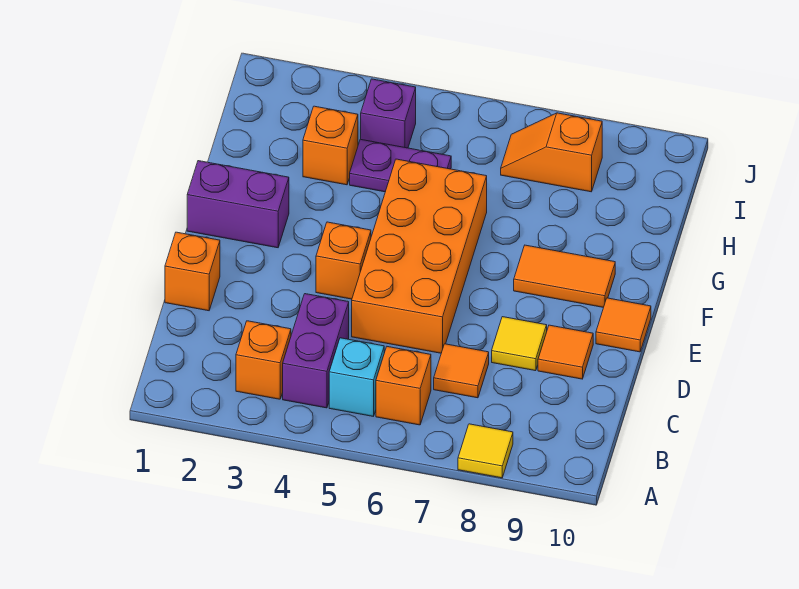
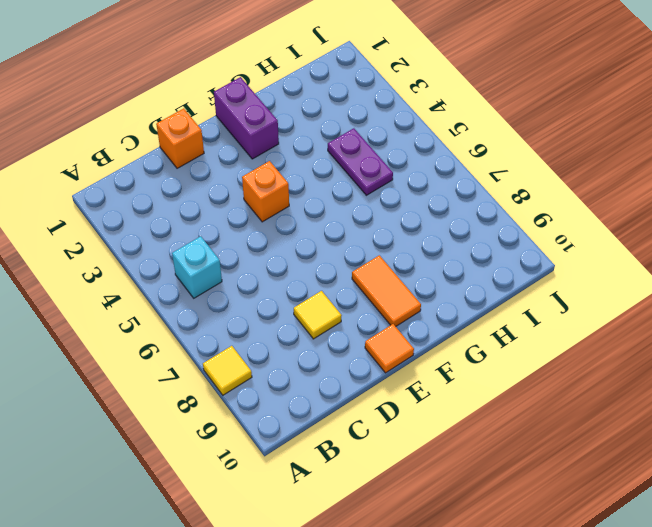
none -> orange brick B3 level 1
none -> purple brick B4:C4 level 1
none -> orange brick B6 level 1

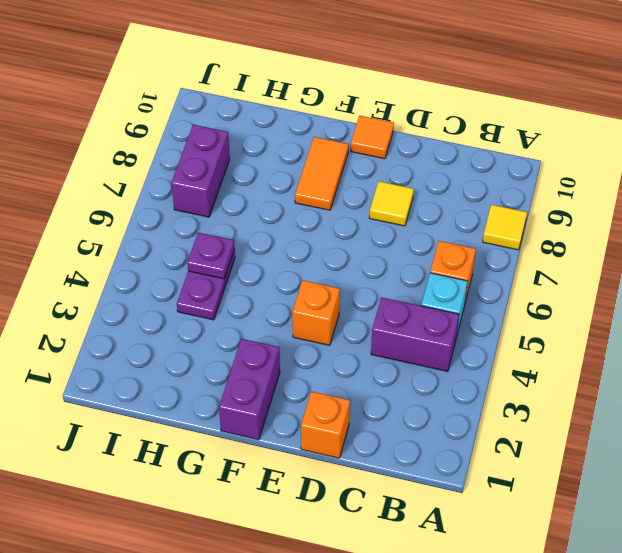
purple plate H5 level 2 -> none
purple brick I7:I8 level 1 -> orange slope I7:I8 level 1 top 8
none -> orange brick B3 level 1
none -> orange tile C7 level 1
none -> orange brick D5:G6 level 1

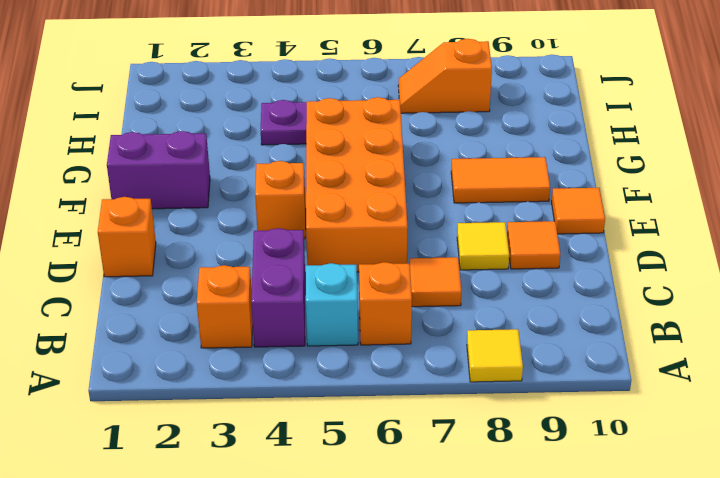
none -> orange brick H3 level 1
none -> purple brick I4 level 1

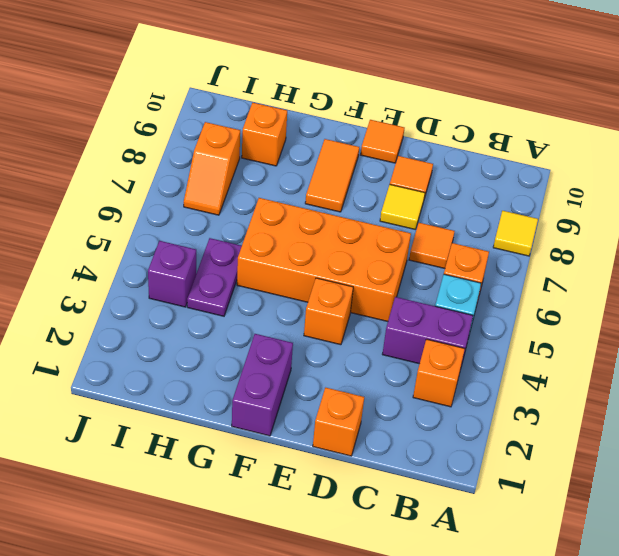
orange brick H9 level 1 -> orange brick H3 level 1

